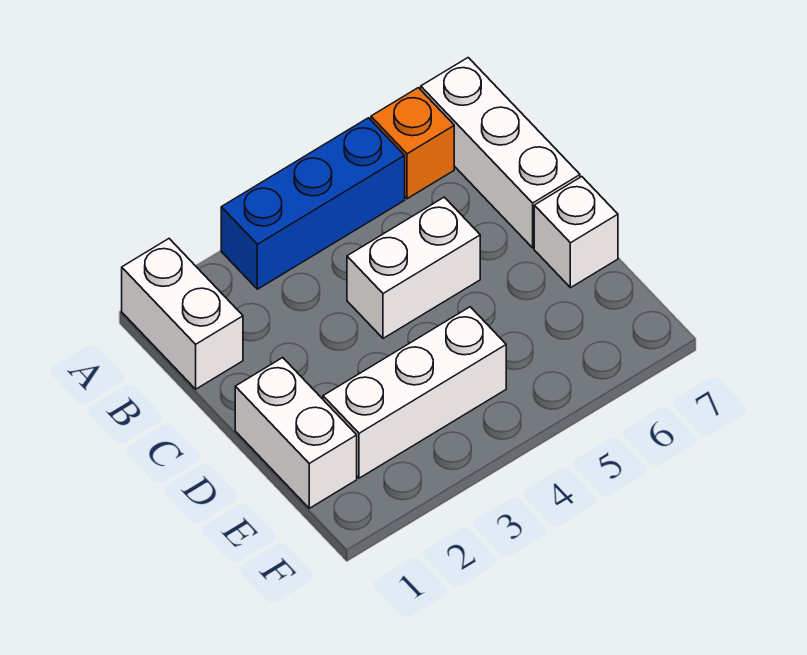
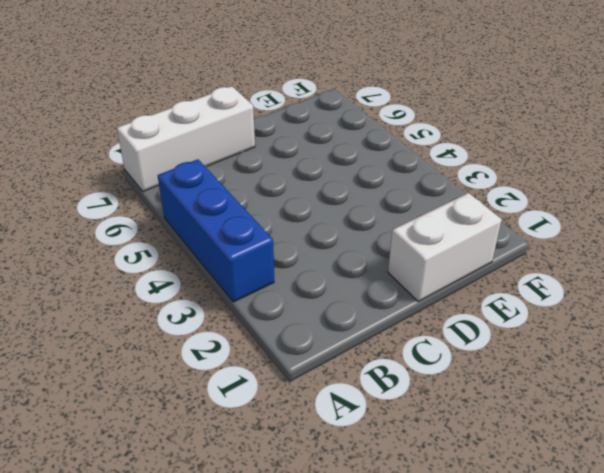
none -> white brick A1:B1 level 1
none -> orange brick A6 level 1

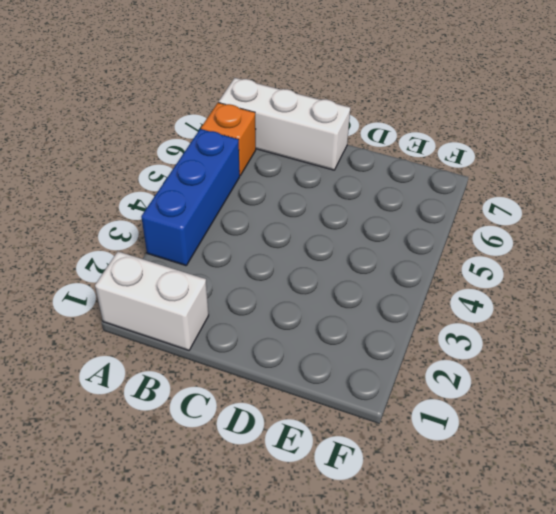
none -> white brick C4:C5 level 1
none -> white brick D1:E1 level 1

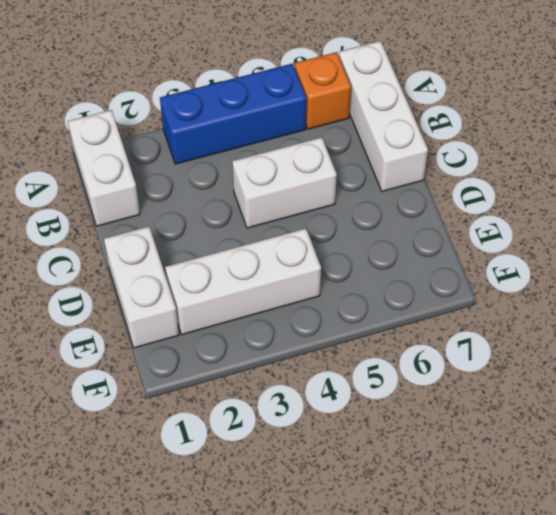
none -> white brick D7 level 1

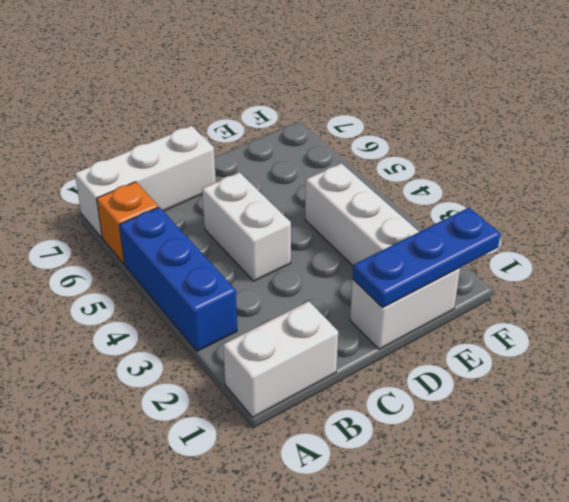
blue plate D1:F1 level 2 -> none
none -> white brick D7 level 1

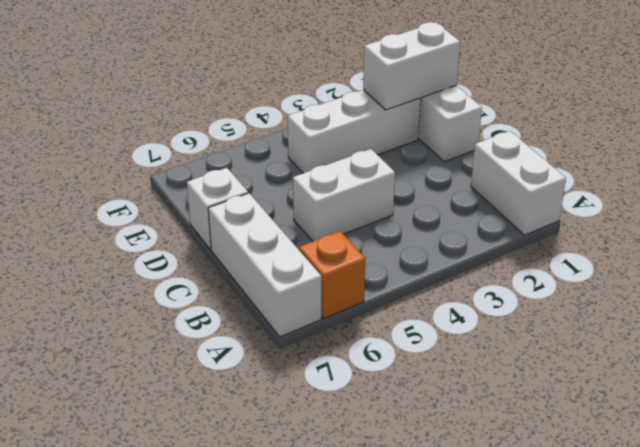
white brick E1:E2 level 2 -> none
none -> blue brick A3:A5 level 1

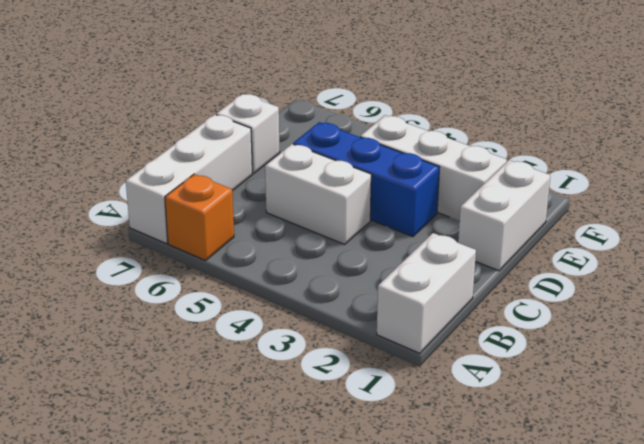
blue brick D3:D5 level 1 -> blue brick A3:A5 level 1

